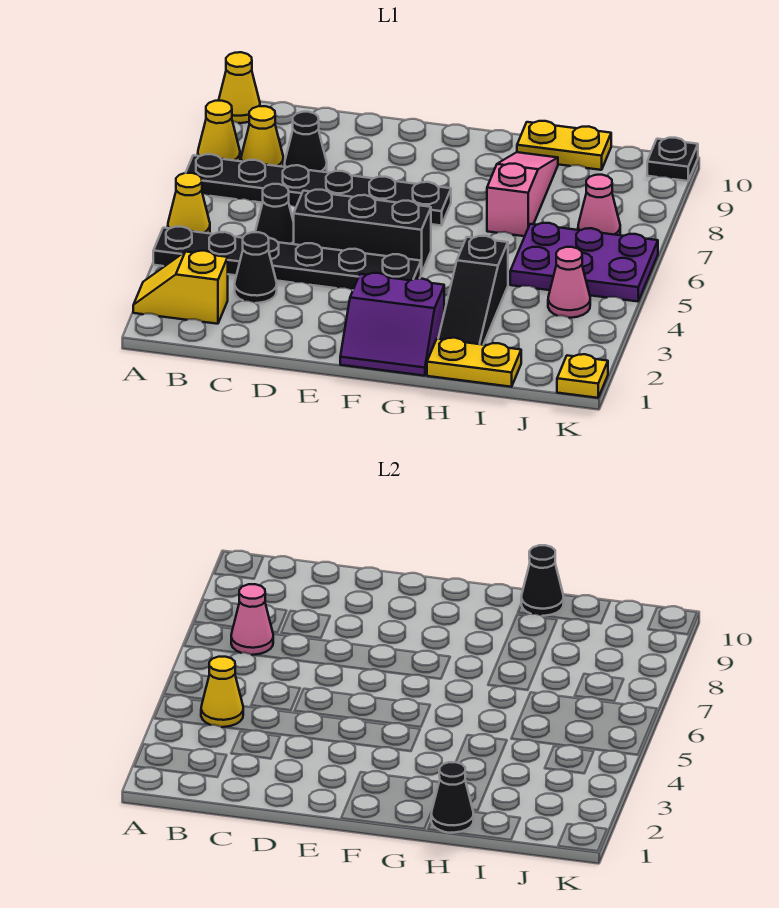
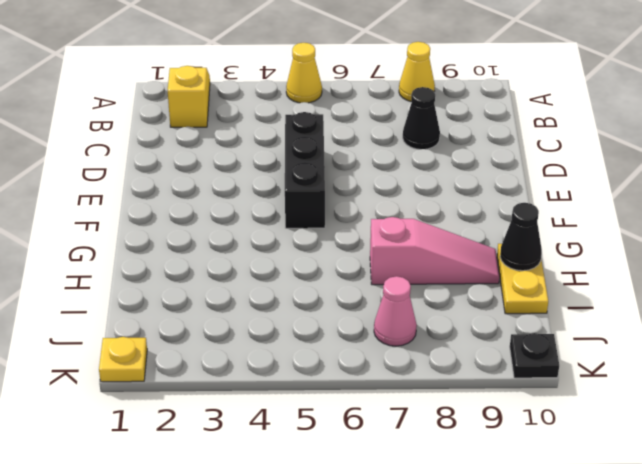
none -> black plate A4:F4 level 1
none -> black plate A7:F7 level 1
none -> yellow cone A10 level 1

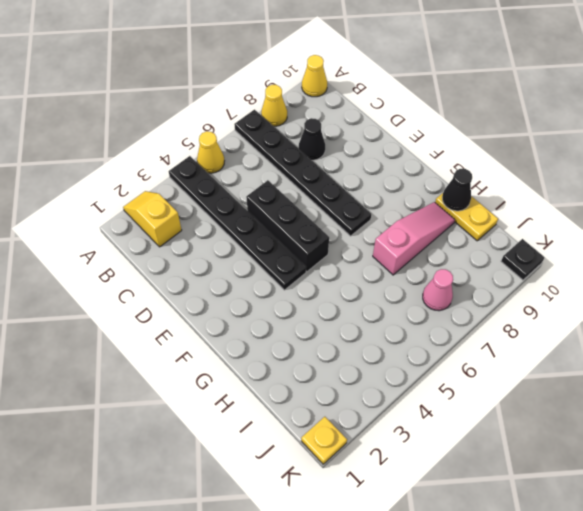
none -> yellow cone B8 level 1
none -> black cone C3 level 1
none -> black cone C5 level 1

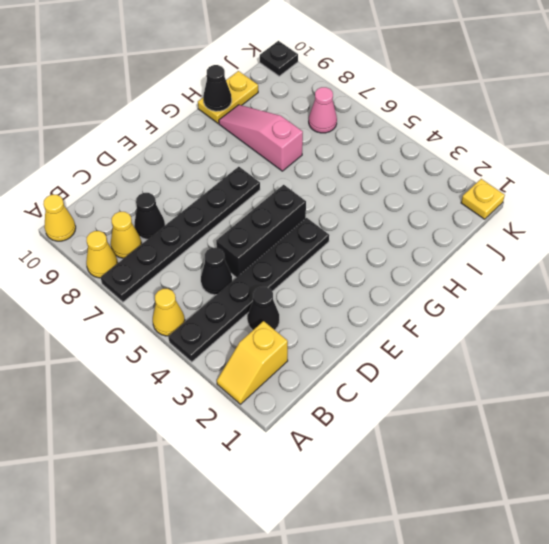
none -> purple slope F1:G2 level 1 top 2
none -> yellow plate H1:I1 level 1
none -> black slope H2:H4 level 1 top 4

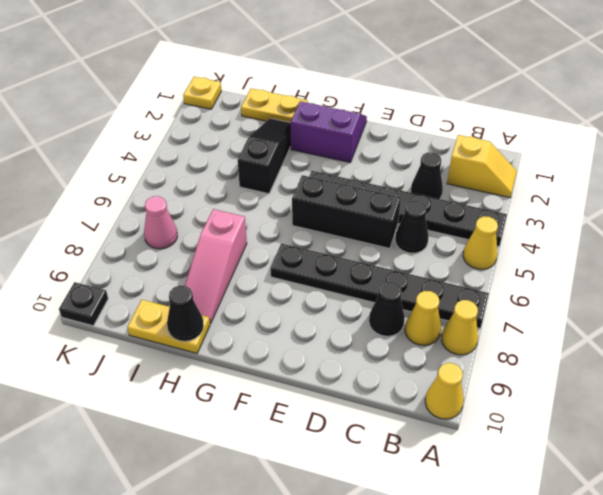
none -> purple plate I5:K6 level 1
none -> pink cone J4 level 1
none -> yellow cone B4 level 2

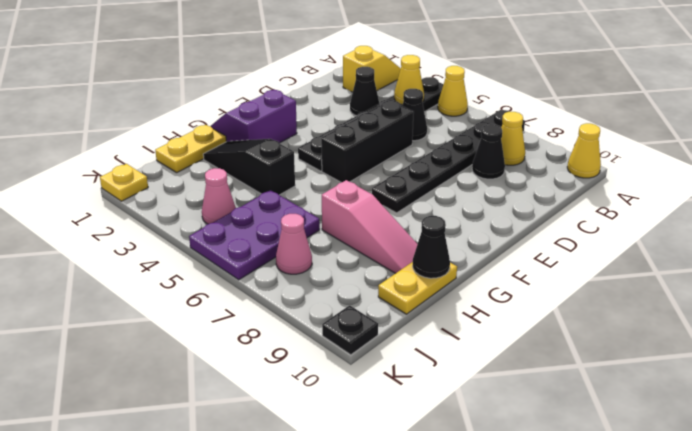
none -> yellow cone A8 level 1
none -> pink cone B7 level 2
none -> black cone H1 level 2

